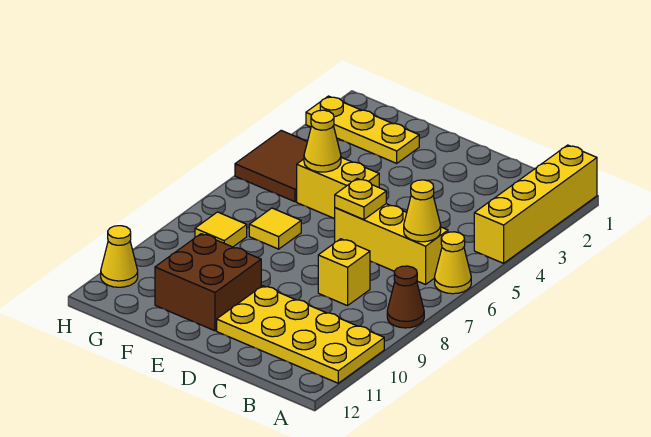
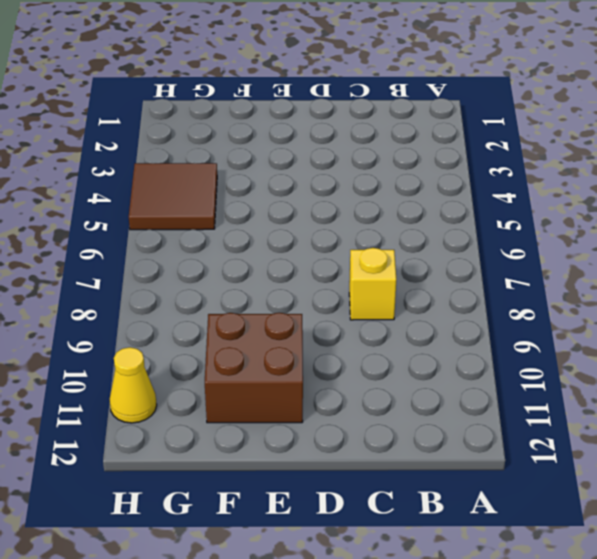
none -> yellow brick A1:A4 level 1
none -> yellow cone A6 level 1
none -> brown cone A8 level 1

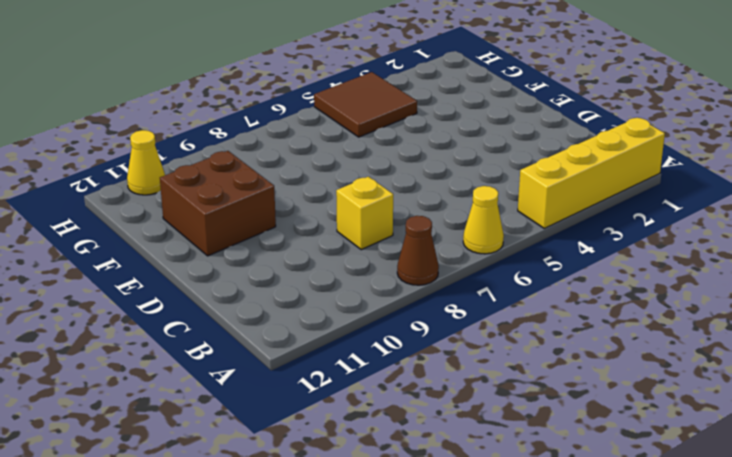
none -> yellow plate A10:D11 level 1
none -> yellow brick B6:D6 level 1
none -> yellow brick E5:F5 level 1

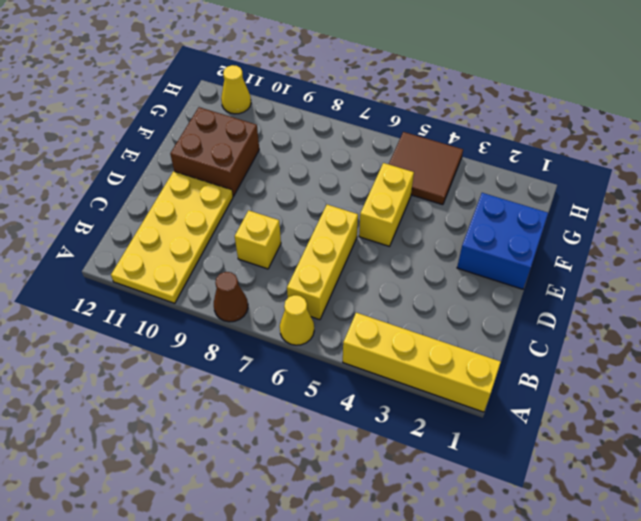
blue brick E1:F2 level 1 -> yellow plate F2:H2 level 1
none -> yellow tile F7 level 1
none -> yellow tile G8 level 1
none -> yellow cone B6 level 2

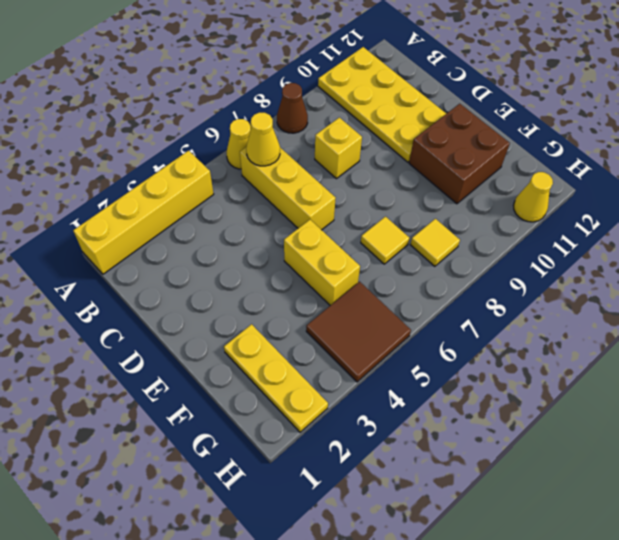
none -> yellow plate D6 level 2
none -> yellow cone F5 level 2

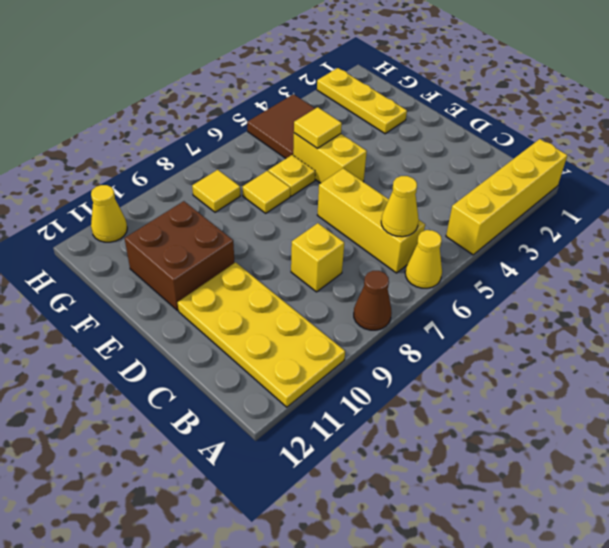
yellow tile F5 level 2 -> yellow cone F5 level 2
yellow plate F6 level 1 -> yellow plate D6 level 2

